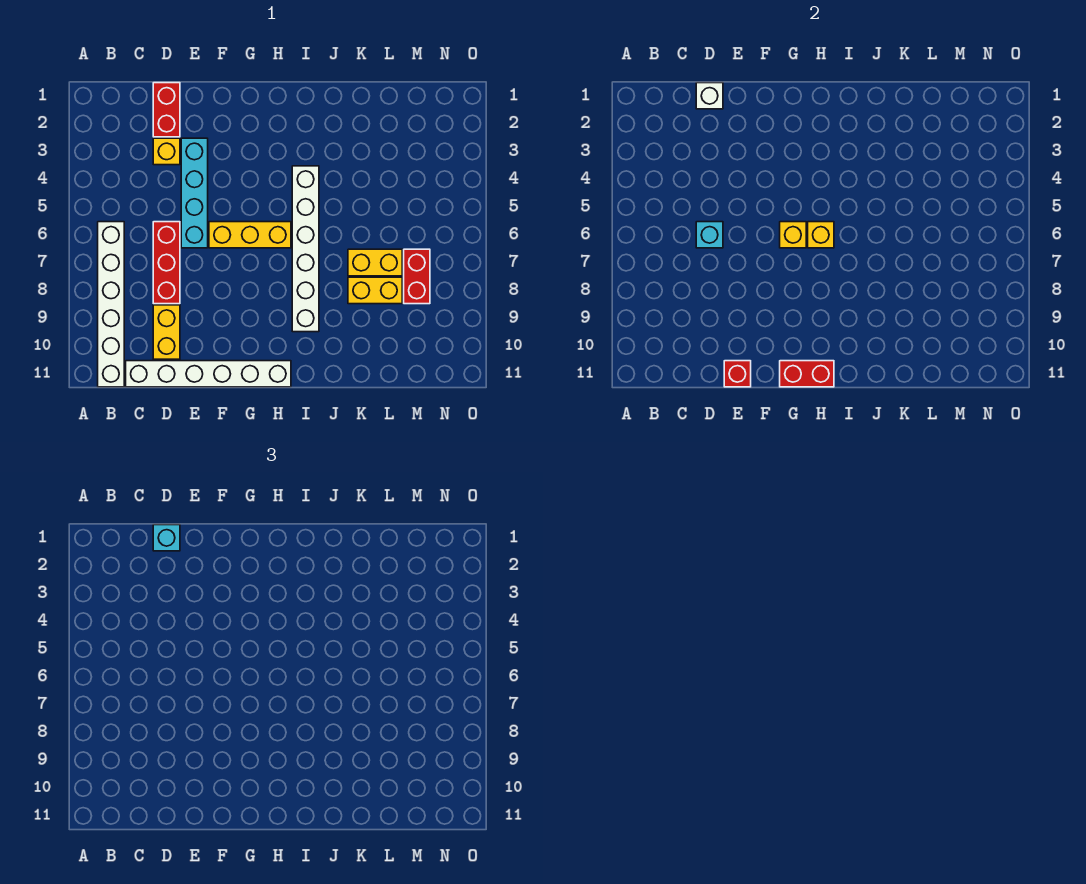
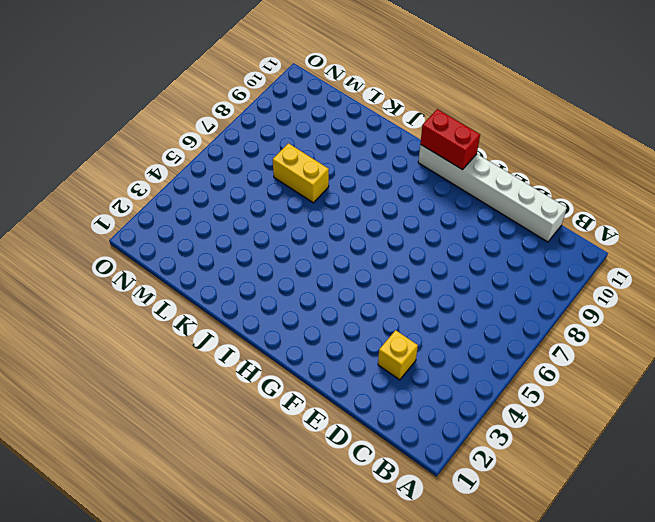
none -> white brick B6:B11 level 1
none -> red brick D1:D2 level 1
none -> red brick D6:D8 level 1

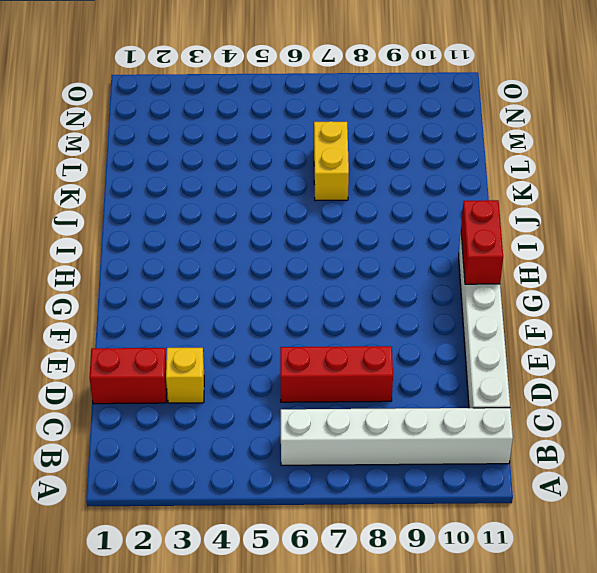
none -> yellow brick D9:D10 level 1
none -> cyan brick E3:E6 level 1
none -> yellow brick F6:H6 level 1

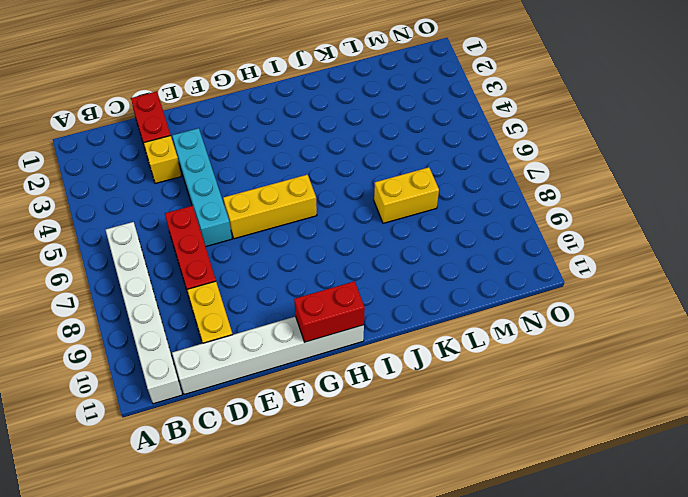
none -> white brick I4:I9 level 1
none -> yellow brick K8:L8 level 1
none -> red brick M7:M8 level 1

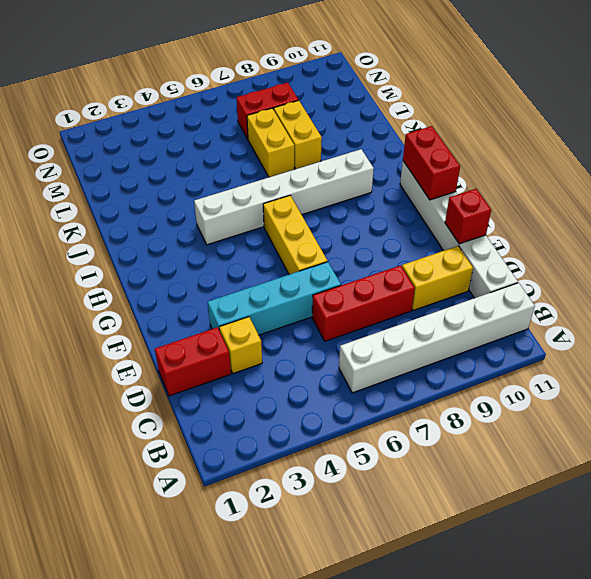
none -> white brick D1 level 2
none -> cyan brick D6 level 2
none -> yellow brick G6 level 2

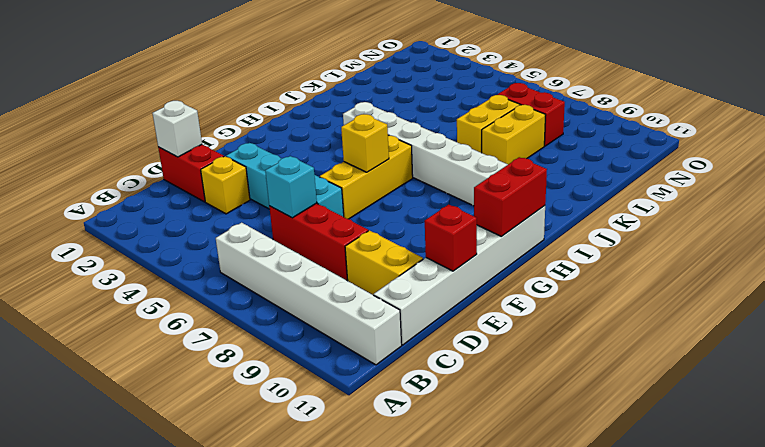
none -> yellow brick H6 level 2
none -> cyan brick D1 level 3

